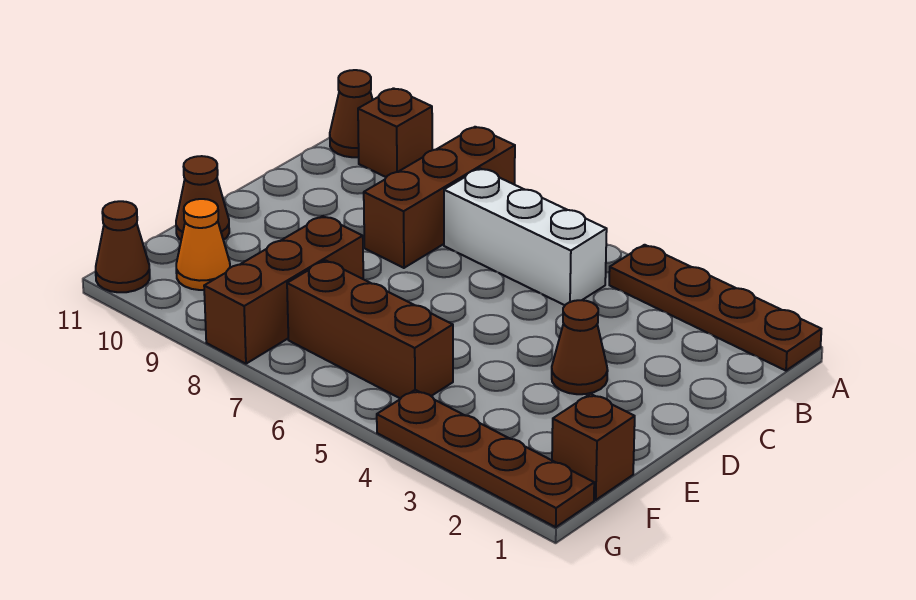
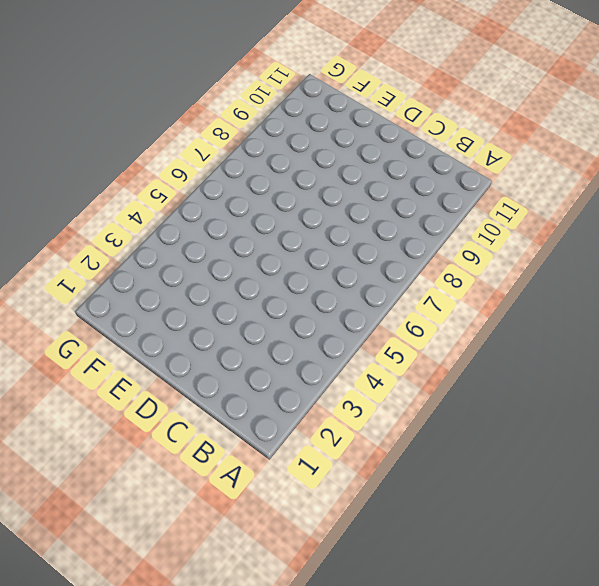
none -> brown plate A1:A4 level 1
none -> brown brick A8:C8 level 1
none -> brown brick A10 level 1

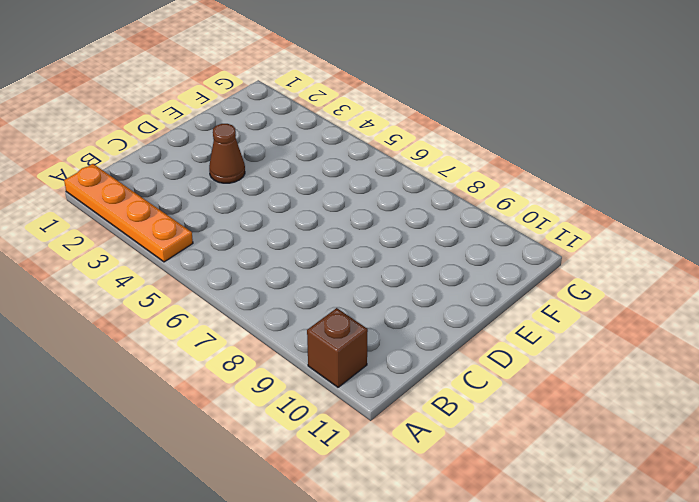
orange plate A1:A4 level 1 -> brown plate A1:A4 level 1
none -> brown brick A8:C8 level 1
none -> brown cone A11 level 1
none -> white brick B5:B7 level 1

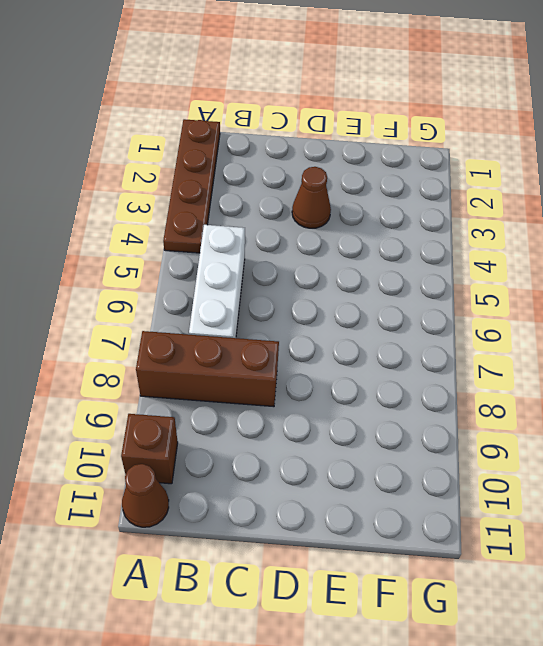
none -> brown brick E8:G8 level 1
none -> brown cone E11 level 1
none -> brown brick F1 level 1

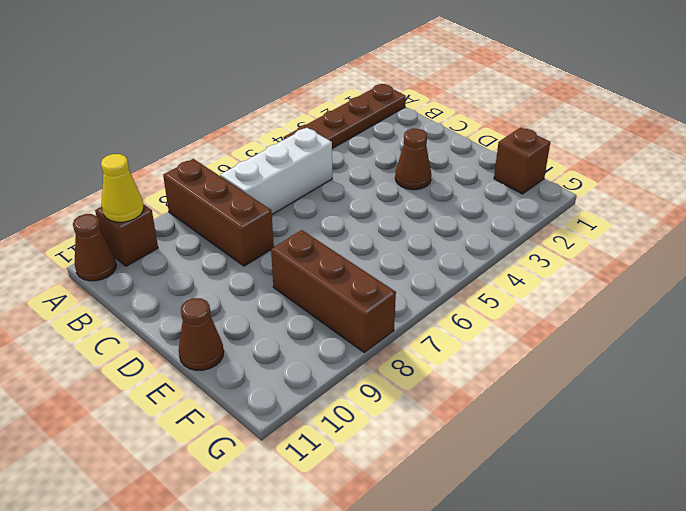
yellow cone A10 level 2 -> none
none -> brown brick F5:F7 level 1
none -> orange cone F10 level 1
none -> brown plate G1:G4 level 1

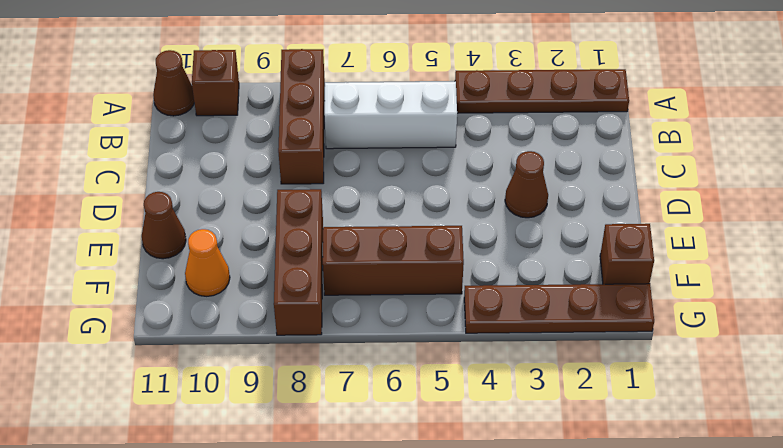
none -> brown cone G11 level 1

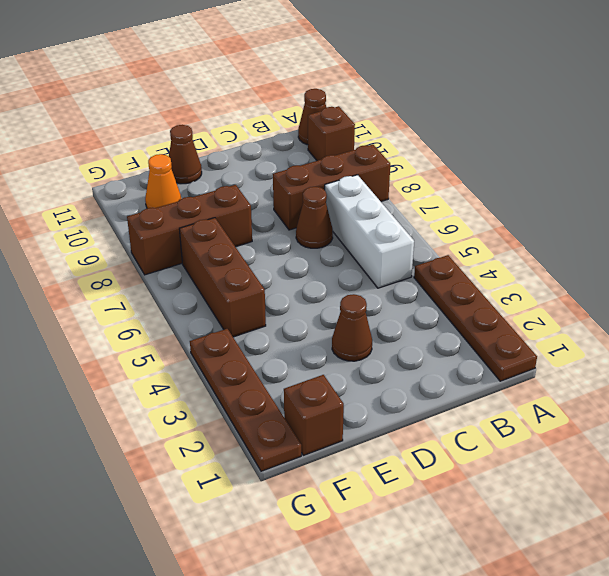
brown cone C7 level 1 -> brown cone G11 level 1

